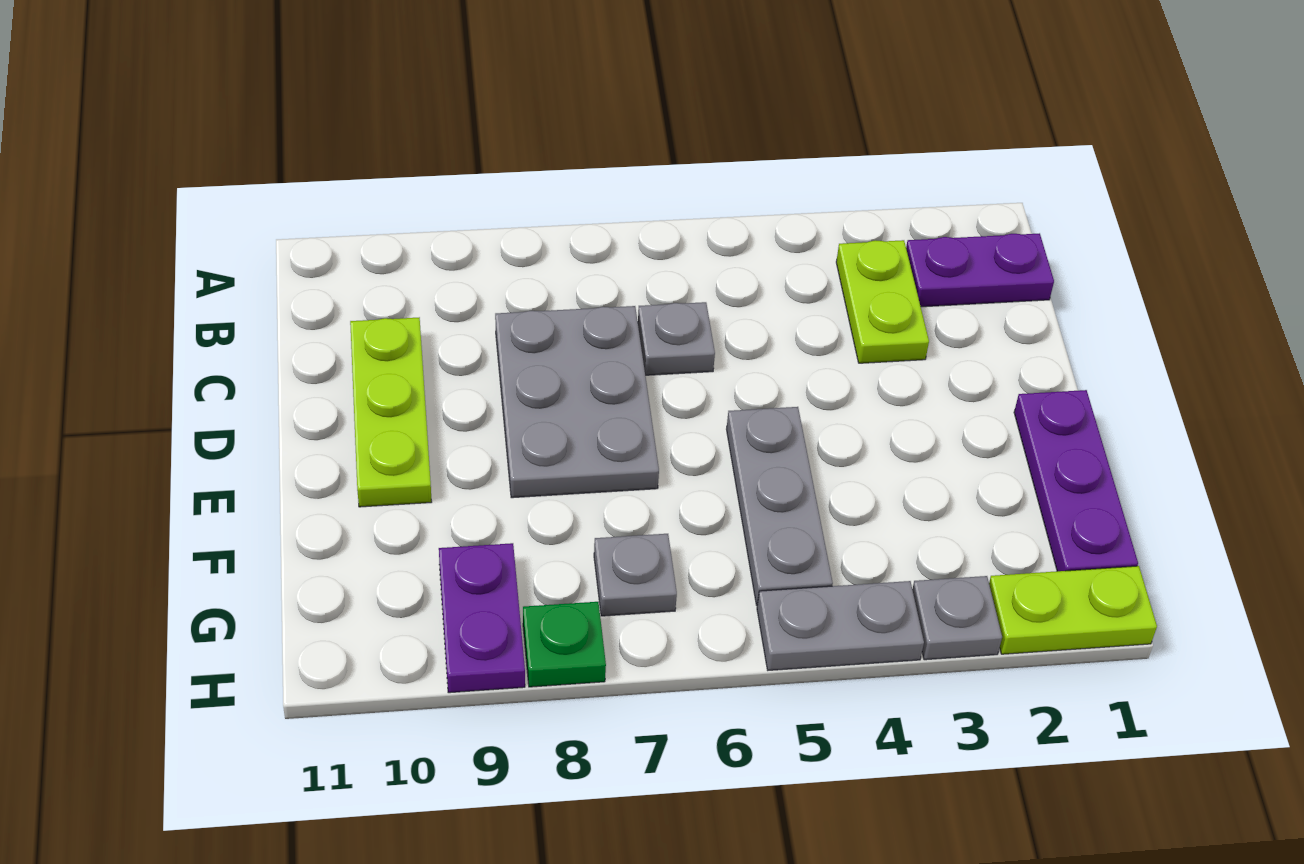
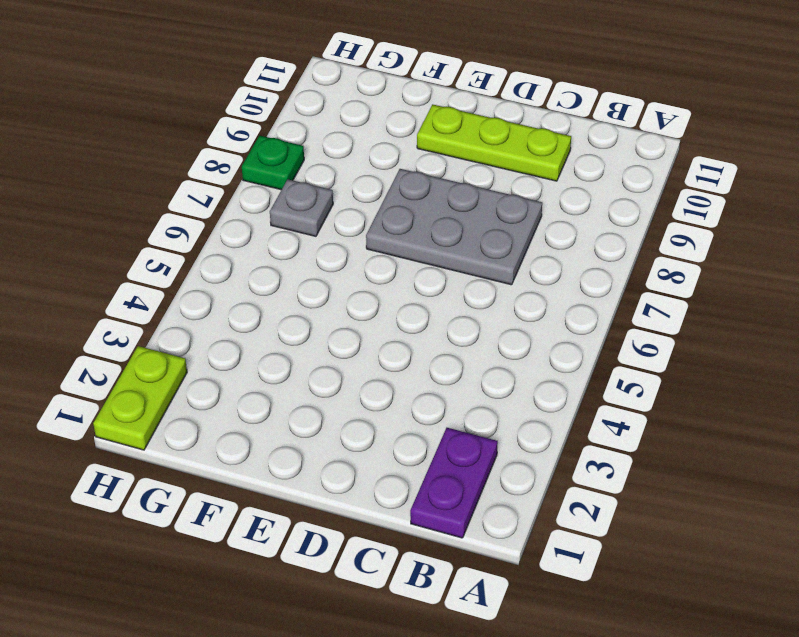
none -> lime plate B3:C3 level 1
none -> grey plate C6 level 1
none -> purple plate E1:G1 level 1

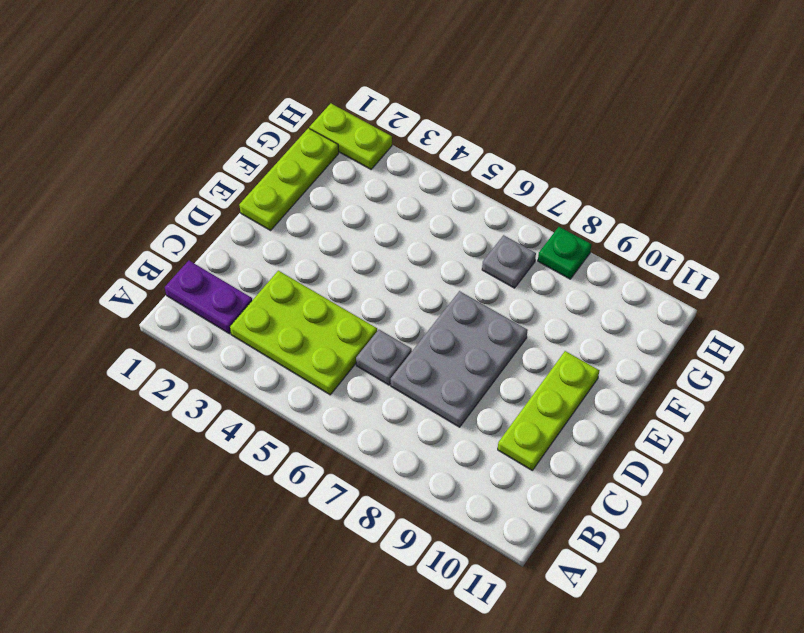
lime plate B3:C5 level 1 -> lime plate B3:C3 level 1
lime plate E1:G1 level 1 -> purple plate E1:G1 level 1
none -> grey plate E5:G5 level 1
none -> purple plate G9:H9 level 1
none -> grey plate H3 level 1

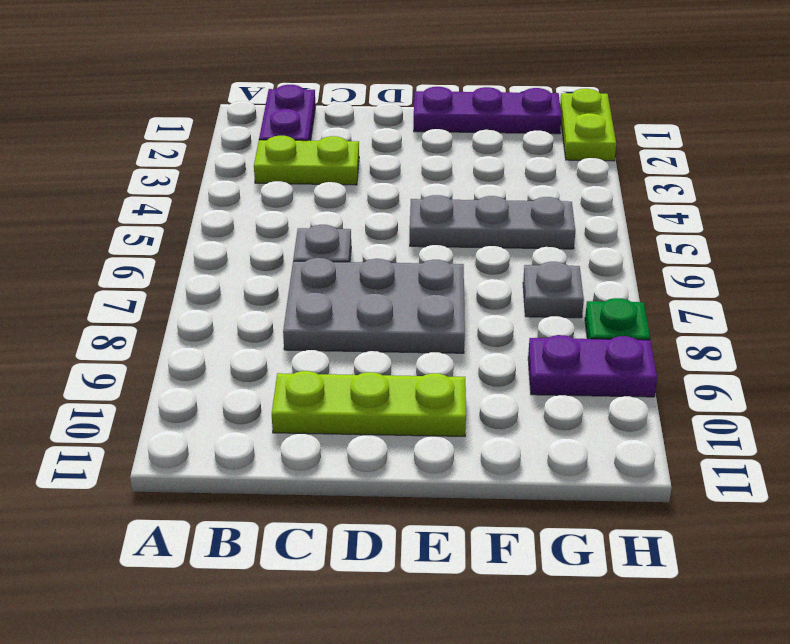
none -> grey plate H3 level 1
none -> grey plate H4:H5 level 1

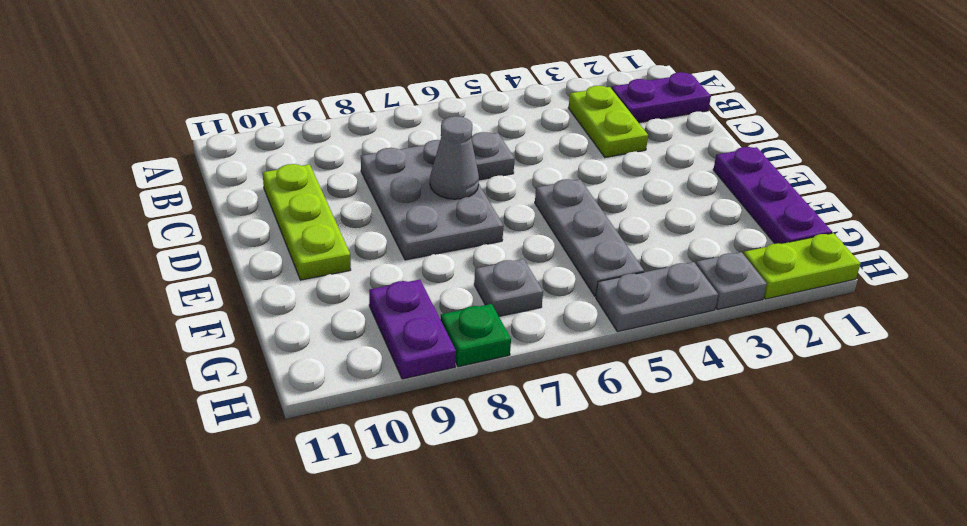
grey cone D7 level 2 -> none

